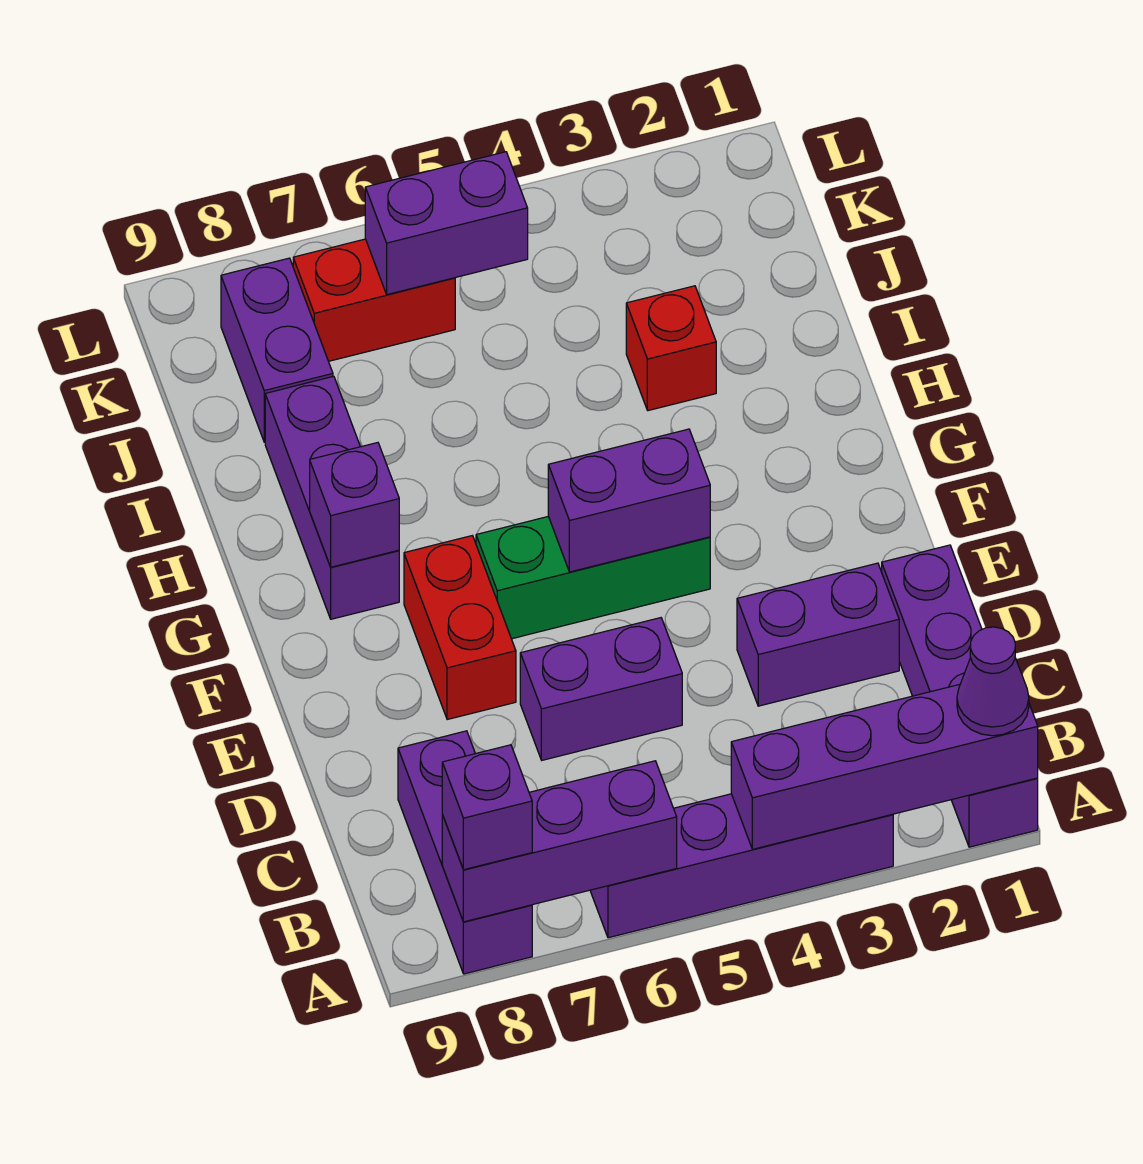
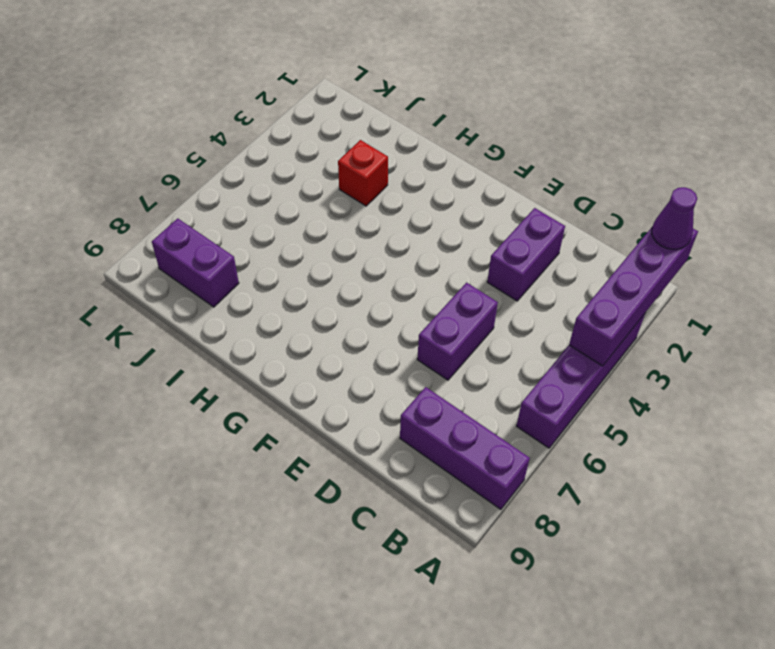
none -> purple brick A1:D1 level 1
none -> red brick E7:F7 level 1
none -> green brick F4:F6 level 1

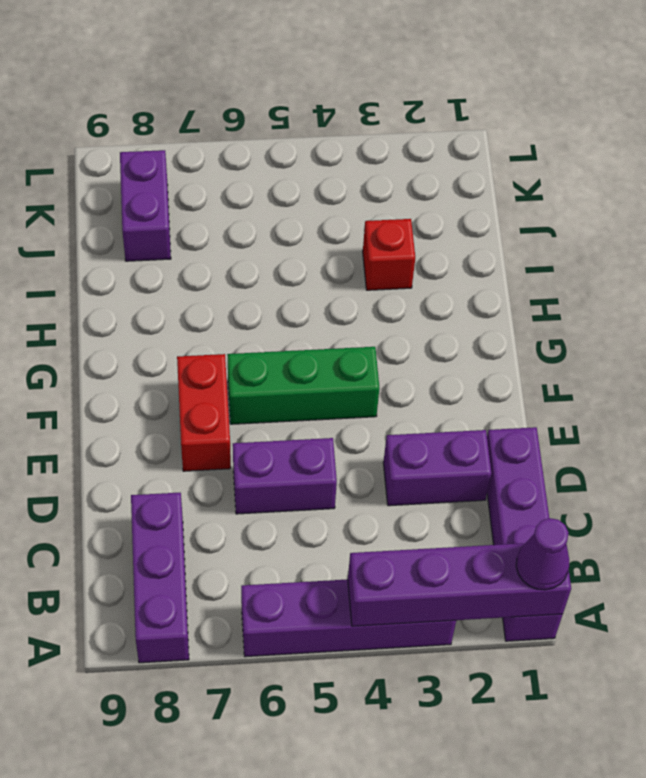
none -> purple brick G8:I8 level 1
none -> red brick K6:K7 level 1
none -> purple brick A6:A8 level 2

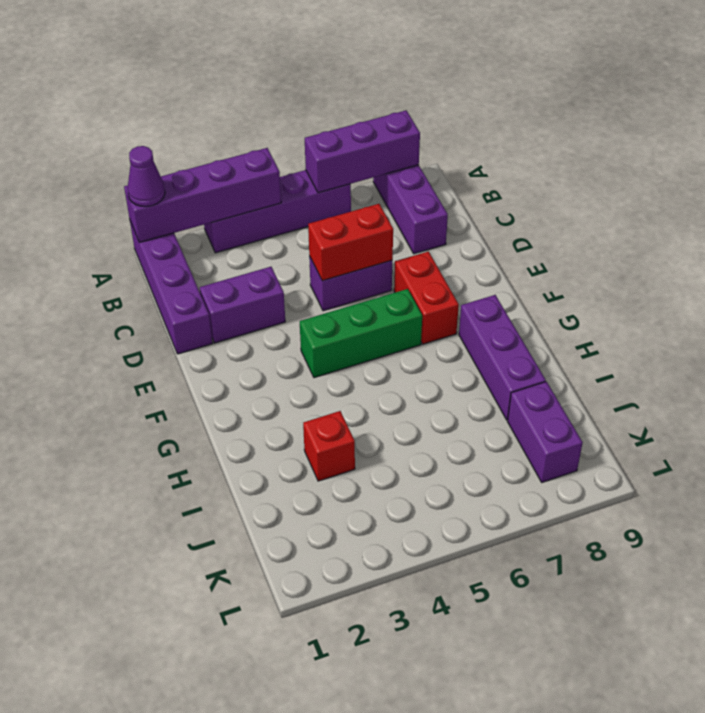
red brick D5:D6 level 2 -> red brick K6:K7 level 1
none -> purple brick F4:F5 level 2
none -> purple brick G8 level 2
none -> purple brick K5:K6 level 2

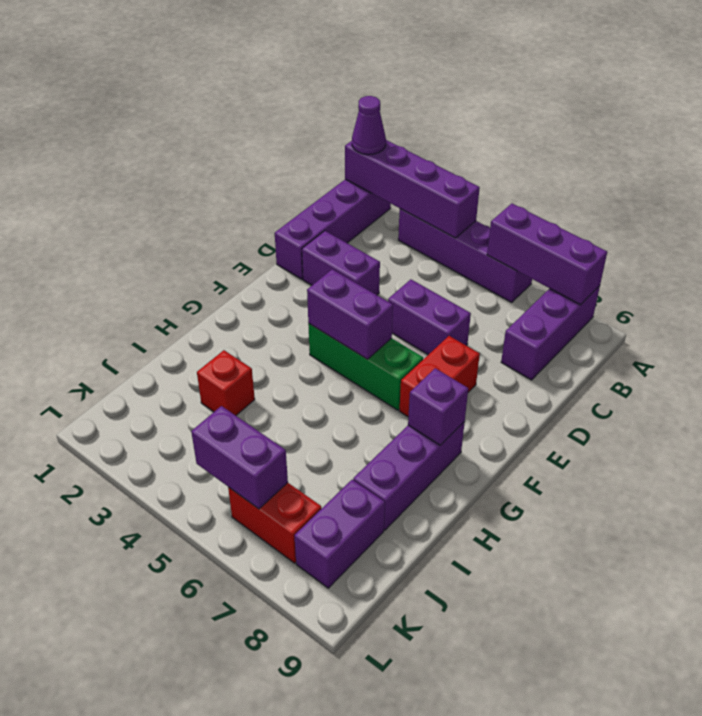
none -> purple brick A8 level 3

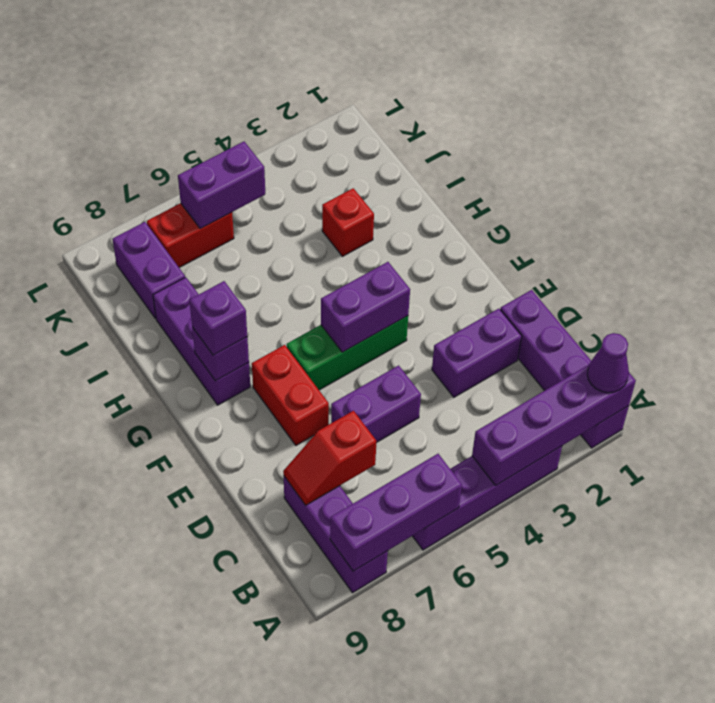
red slope C7:C8 level 2 top 7 -> none
purple brick G8 level 3 -> purple brick A8 level 3

